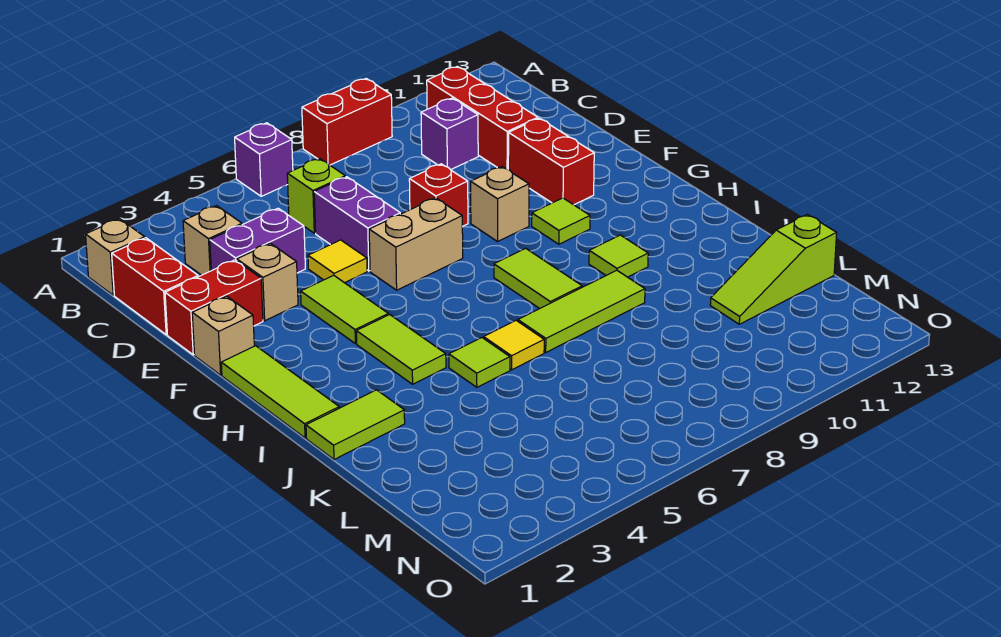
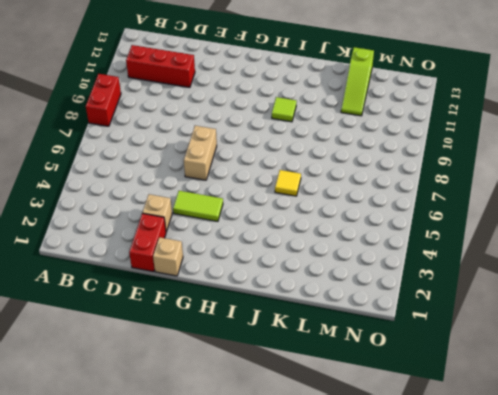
none -> purple brick A6 level 1
none -> tan brick B1 level 1
none -> red brick C1:D1 level 1

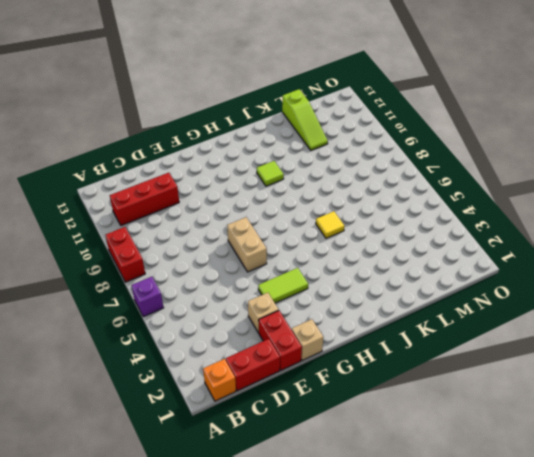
orange brick B1 level 1 -> tan brick B1 level 1
none -> tan brick C3 level 1
none -> lime brick C6 level 1
none -> purple brick C10 level 1

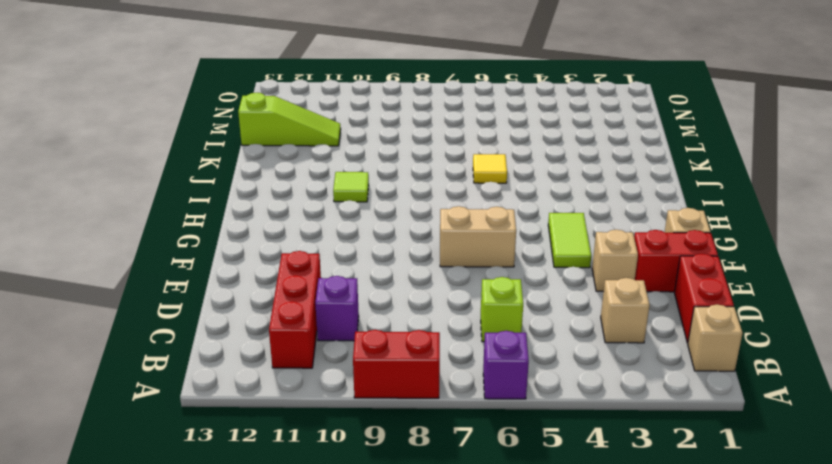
none -> purple brick D3:D4 level 1
none -> purple brick D6:E6 level 1
none -> yellow tile E5 level 1

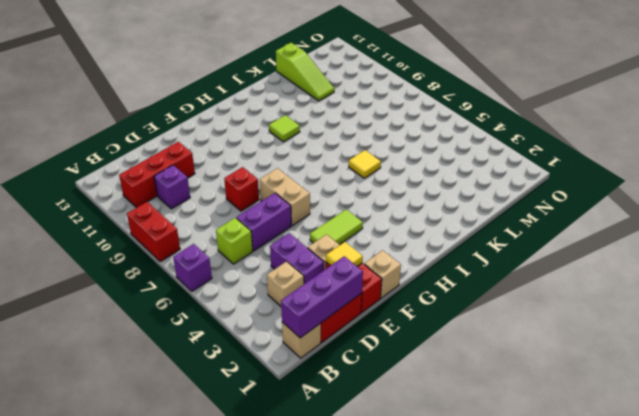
purple brick B1:D1 level 2 -> none
yellow tile E2 level 2 -> yellow tile E5 level 1
none -> red brick E11:F11 level 1
none -> tan brick F9 level 1
none -> lime tile G1:I1 level 1

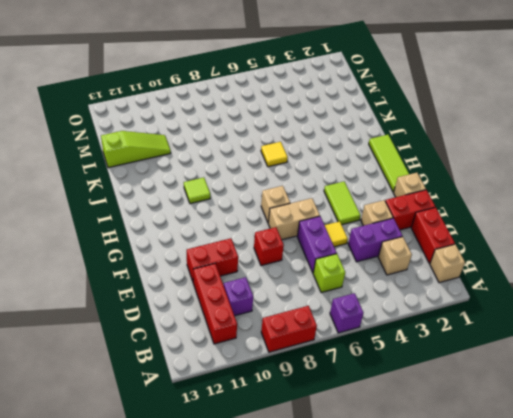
red brick E10:E11 level 1 -> red brick E11:F11 level 1
tan brick G7 level 1 -> tan brick F9 level 1
none -> lime tile G10 level 1
none -> lime tile H4:I4 level 1
none -> lime tile H8:I8 level 1

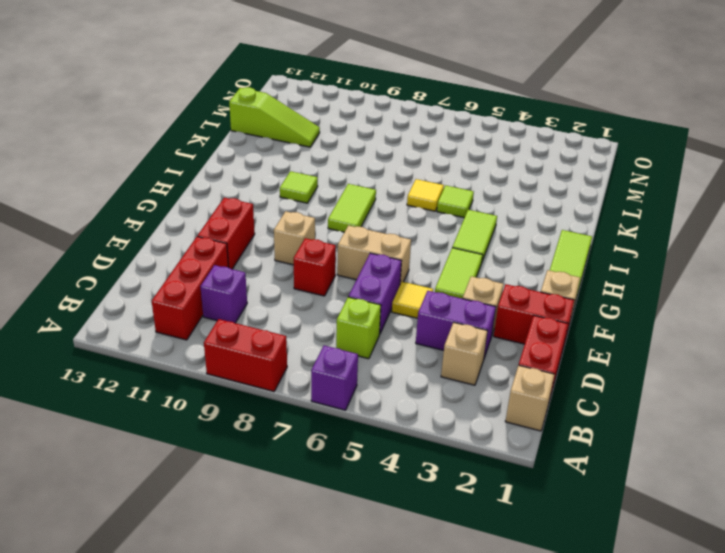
none -> lime tile G10 level 1
none -> lime tile J1:J2 level 1
none -> lime tile J7:J9 level 1

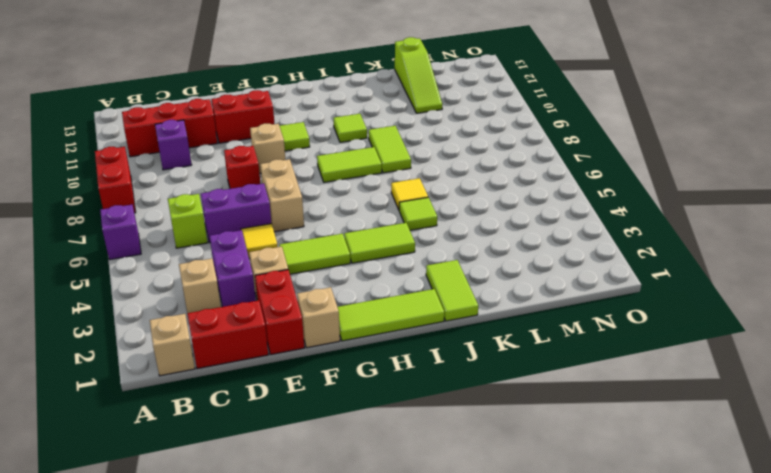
lime tile J8:J9 level 1 -> lime tile J7:J9 level 1

